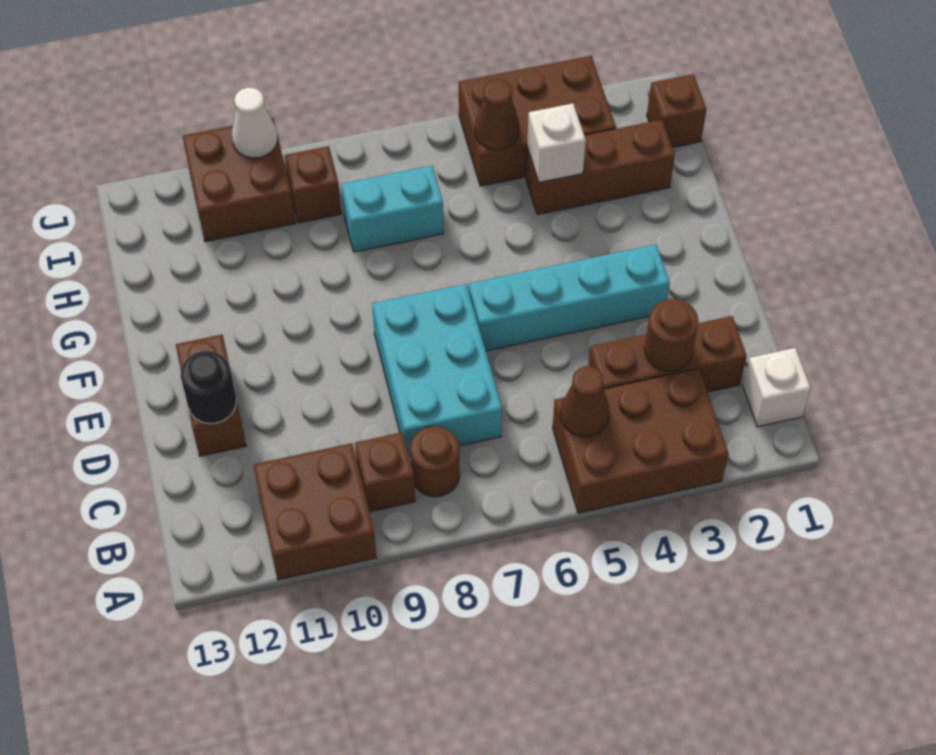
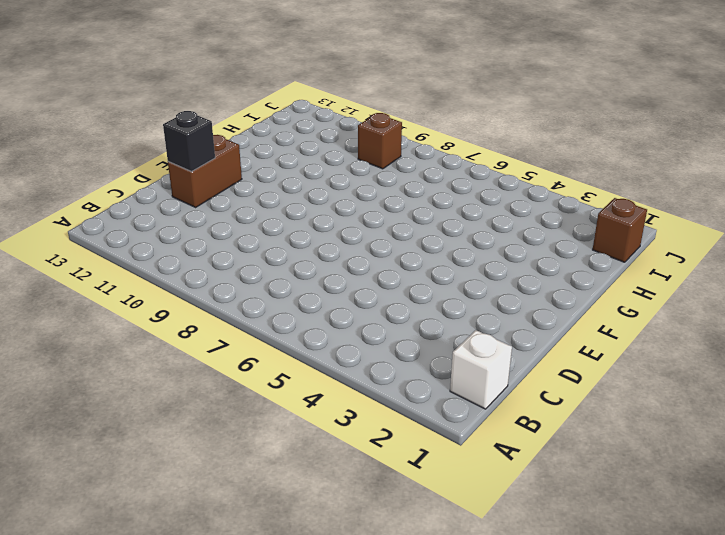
black brick D12 level 2 -> black round brick D12 level 2
none -> brown brick A3:B5 level 1
none -> brown brick A10:B11 level 1
none -> brown round brick B8 level 1

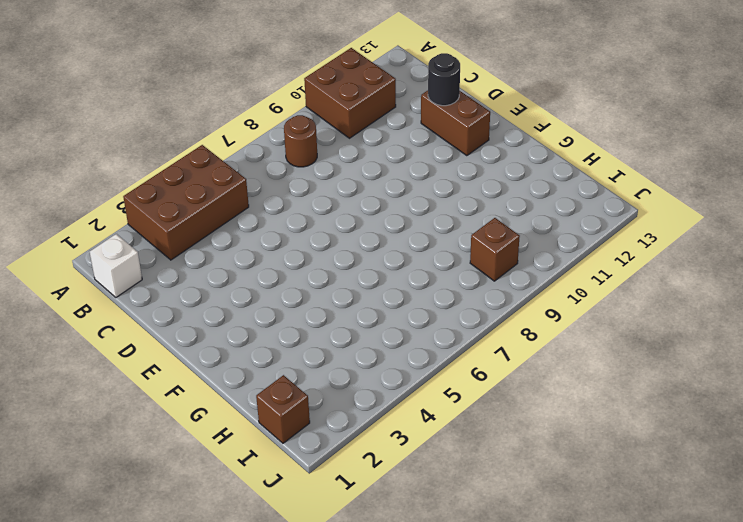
none -> brown brick B9 level 1
none -> brown brick C2:C4 level 1
none -> cyan brick C7:E8 level 1

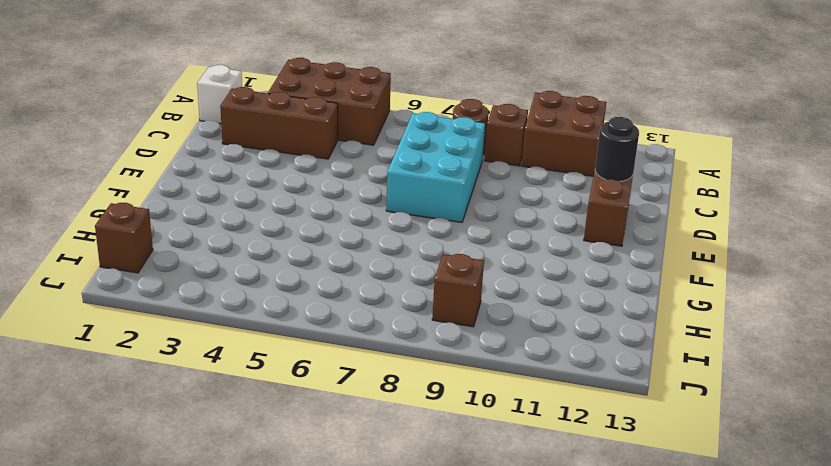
none -> cyan brick E3:E6 level 1
none -> brown brick H2:H4 level 1
none -> cyan brick H7:H8 level 1

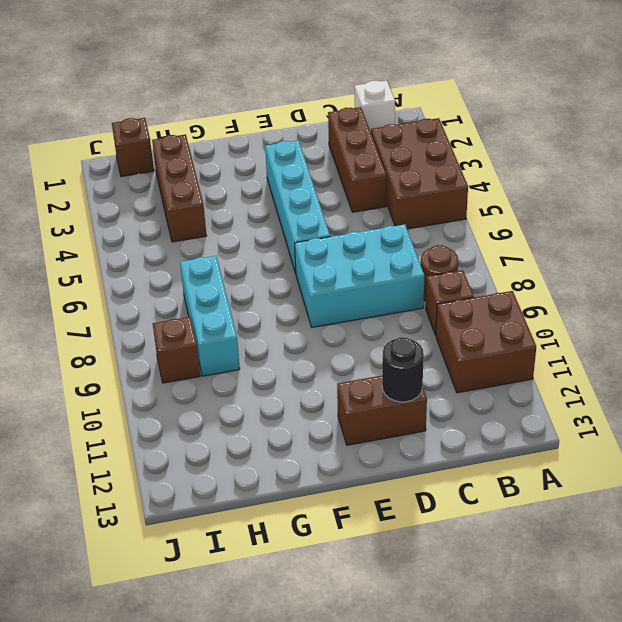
cyan brick H7:H9 level 1 -> cyan brick H7:H8 level 1
none -> brown brick I3:J5 level 1
none -> brown brick I10:J11 level 1
none -> brown cone B5 level 2

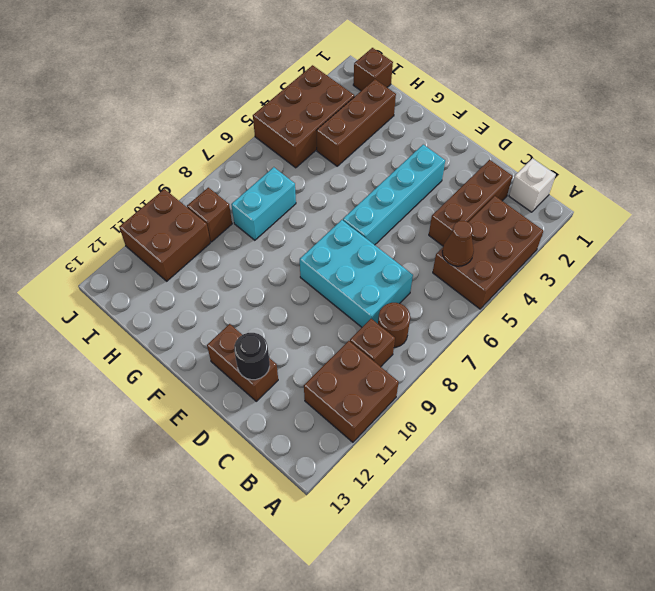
none -> brown round brick C3 level 2
none -> white brick H4 level 2
none -> brown cone I5 level 2

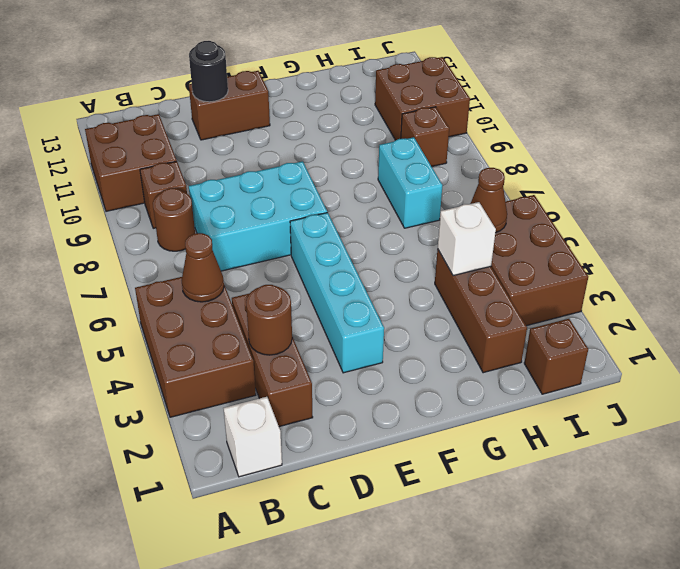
none -> white cone J10 level 2

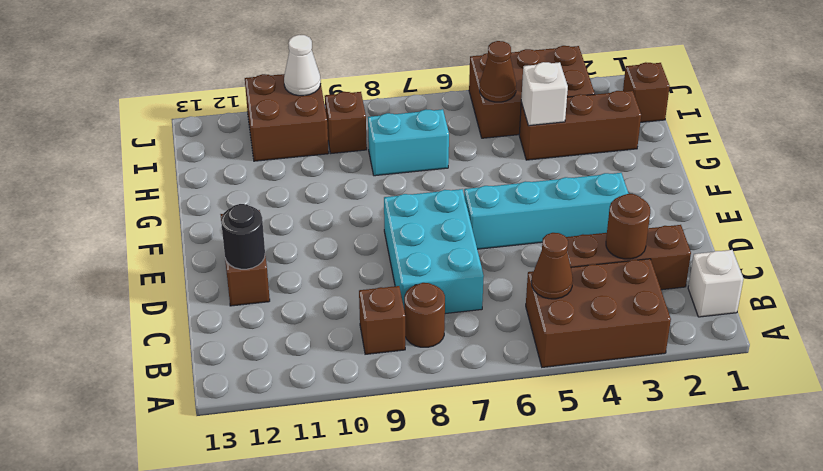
none -> brown brick A10:B11 level 1

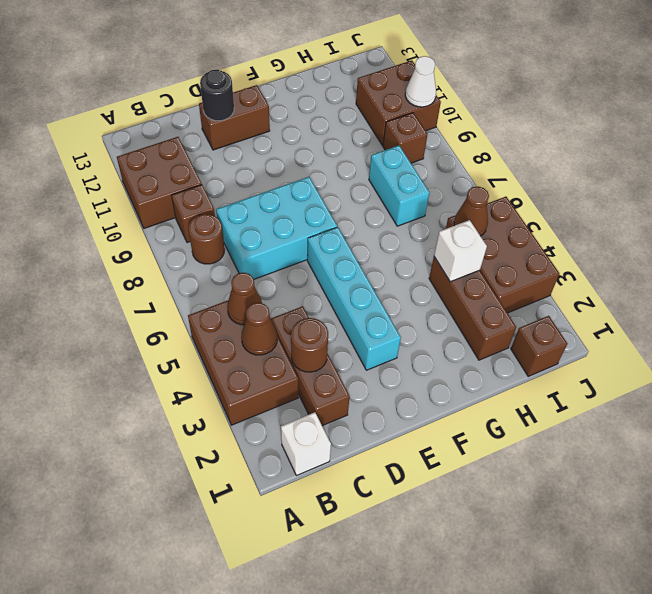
brown cone B4 level 2 -> none

